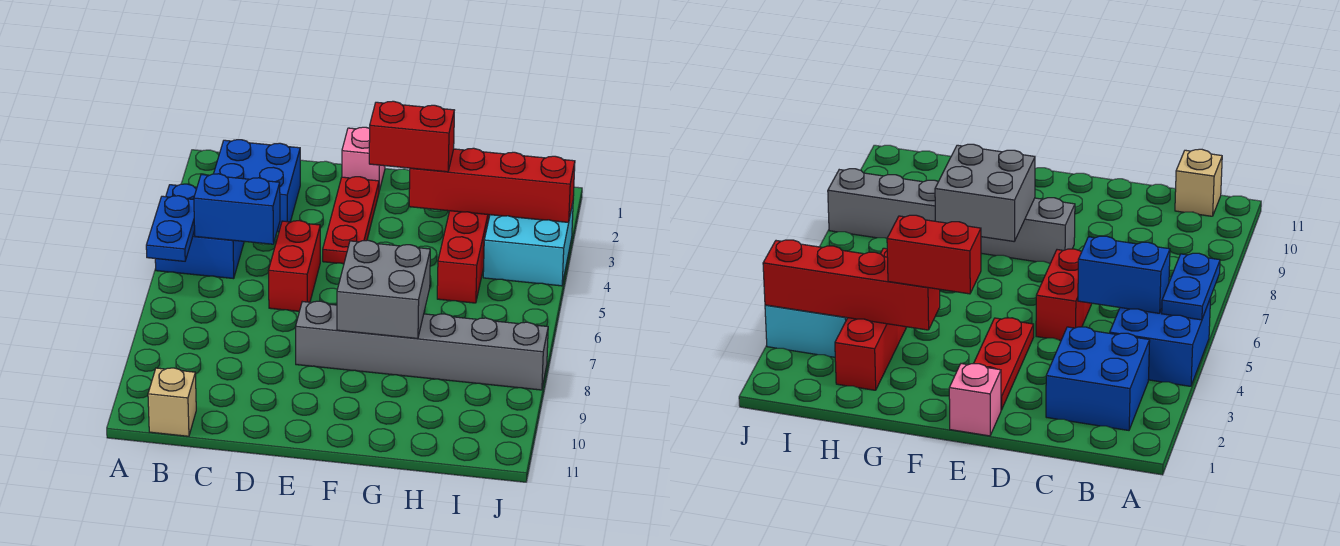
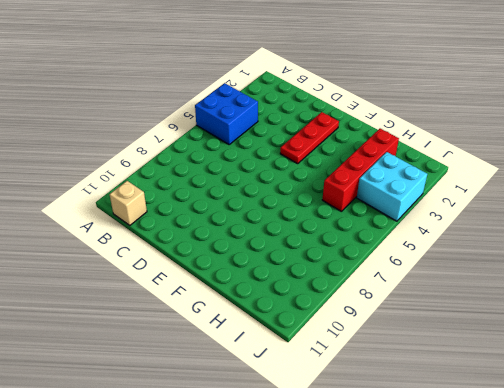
none -> blue brick B2:C3 level 1
none -> red brick D5:D6 level 1
none -> pink brick E1 level 1

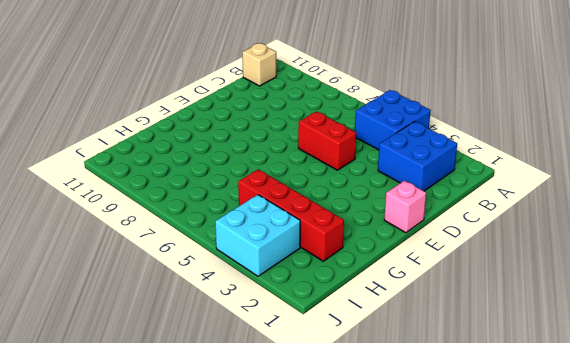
none -> red plate E2:E4 level 1
none -> grey brick E8:J8 level 1
none -> blue plate A5:A6 level 2

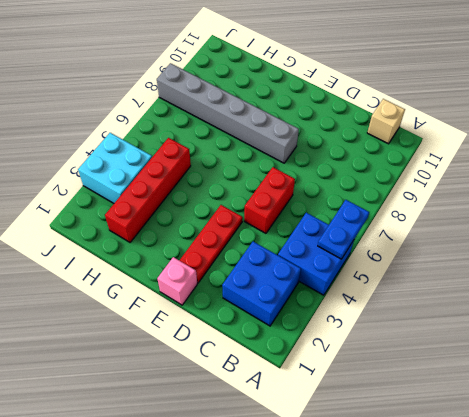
none -> blue brick B5:C5 level 2
none -> grey brick F7:G8 level 2
none -> red brick G3:J3 level 2

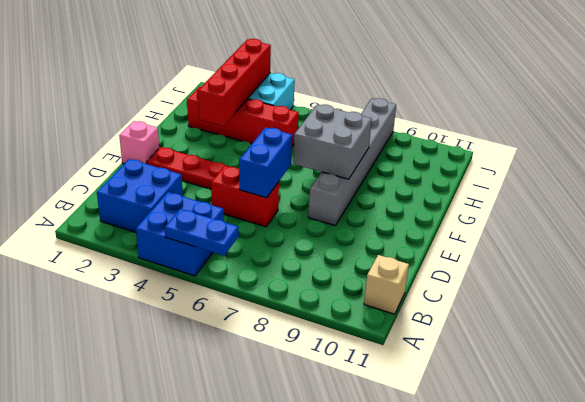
blue brick D6:E6 level 2 -> blue brick B5:C5 level 2
none -> red brick F3:G3 level 3

